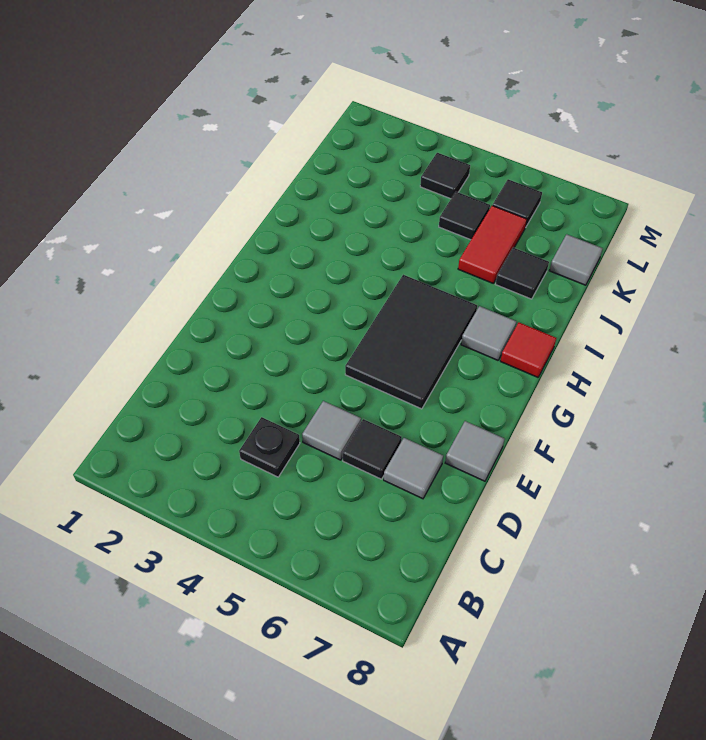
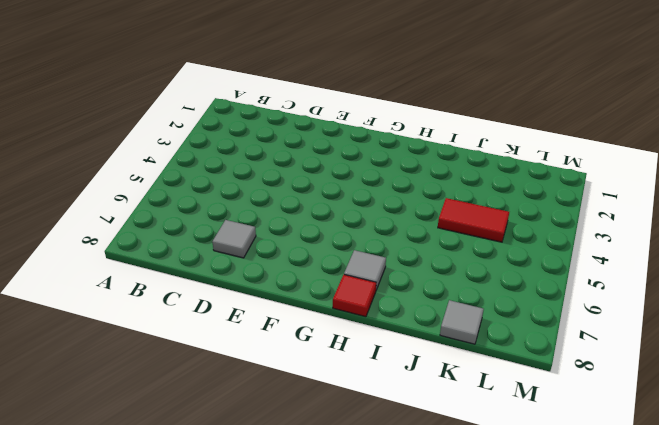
red tile J4:K4 level 1 -> red tile J6:K6 level 1
none -> black plate C4 level 1
none -> grey tile D5 level 1
none -> black tile D6 level 1

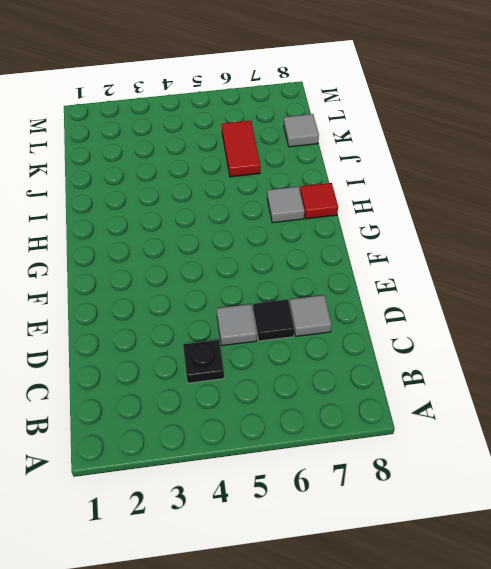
none -> grey tile E8 level 1
none -> black tile F5:H6 level 1
none -> black tile J7 level 1

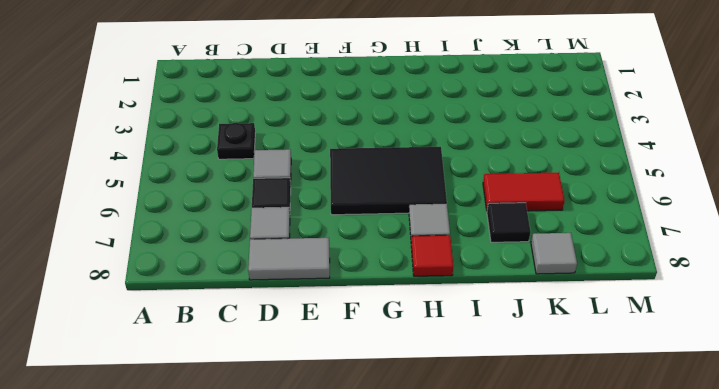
grey tile D8:E8 level 1 -> grey tile E8 level 1
none -> black tile K5 level 1
none -> black tile L4 level 1
none -> black tile L6 level 1

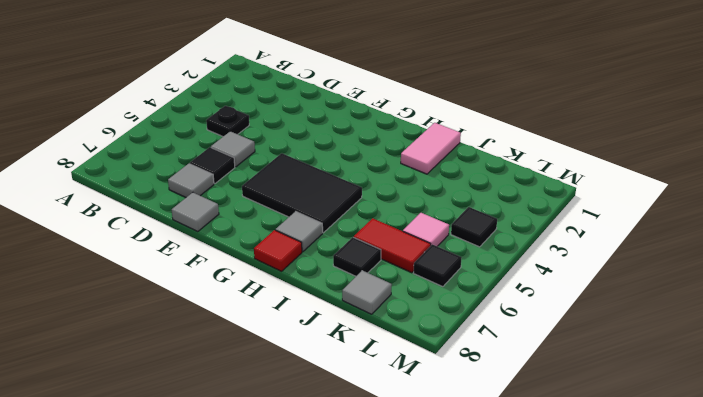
pink tile I1:I2 level 1 -> none
pink tile K5 level 1 -> black tile K5 level 1

